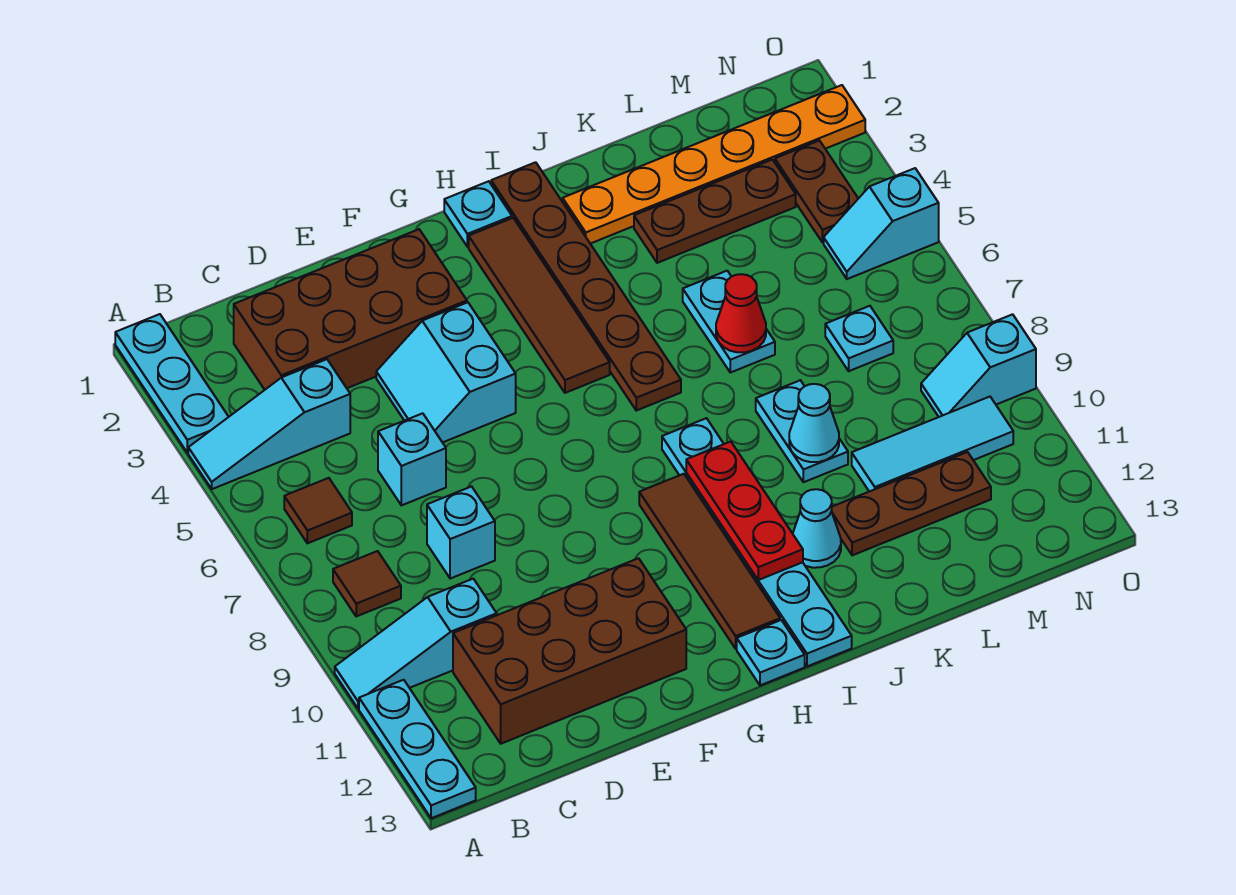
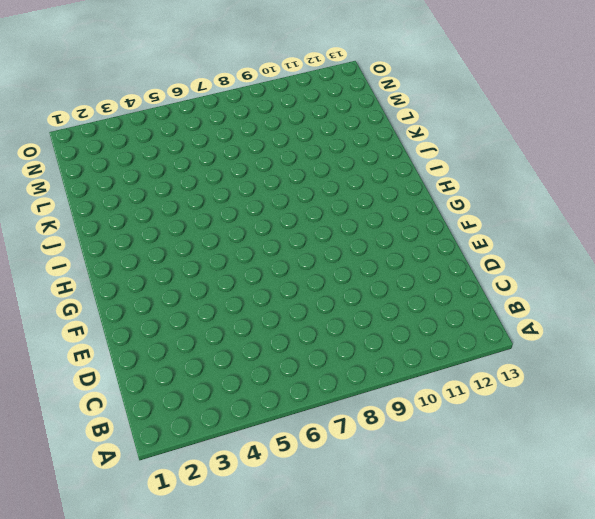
none -> cyan plate A1:A3 level 1
none -> cyan slope A4:C4 level 1 top C
none -> cyan slope A10:C10 level 1 top C
none -> cyan plate A11:A13 level 1

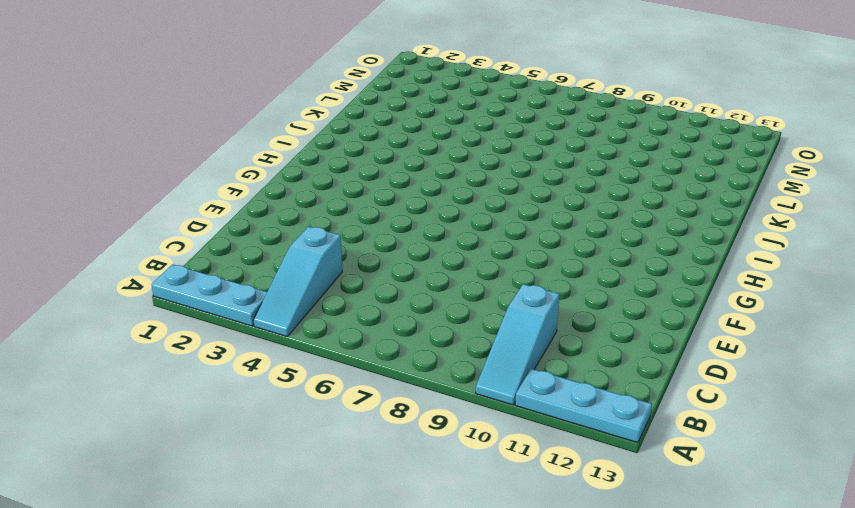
none -> brown tile B6 level 1
none -> brown tile B8 level 1
none -> brown brick C2:F3 level 1
none -> brown brick C11:F12 level 1

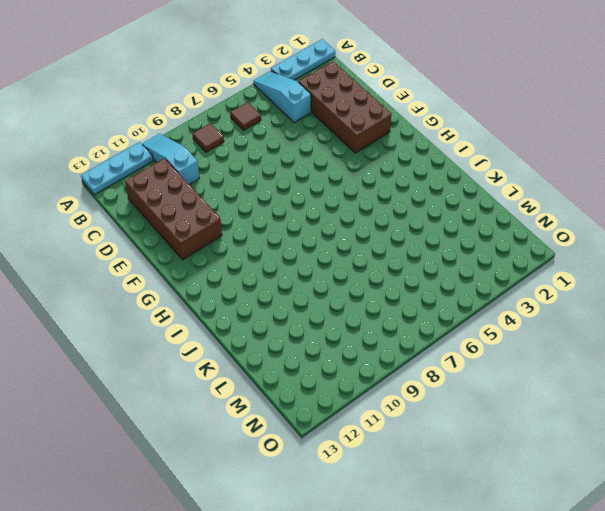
none -> cyan brick D6 level 1
none -> cyan brick D8 level 1
none -> cyan slope E4:F5 level 1 top F
none -> cyan plate H1 level 1

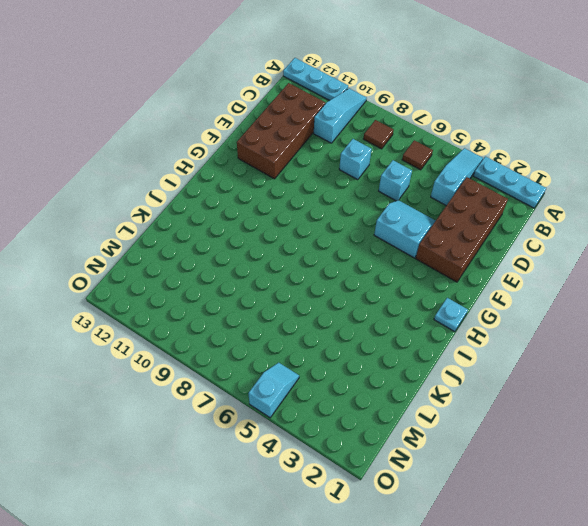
none -> brown tile H2:H5 level 1
none -> brown tile H9:H12 level 1
none -> cyan plate H13 level 1
none -> brown plate I1:I6 level 1

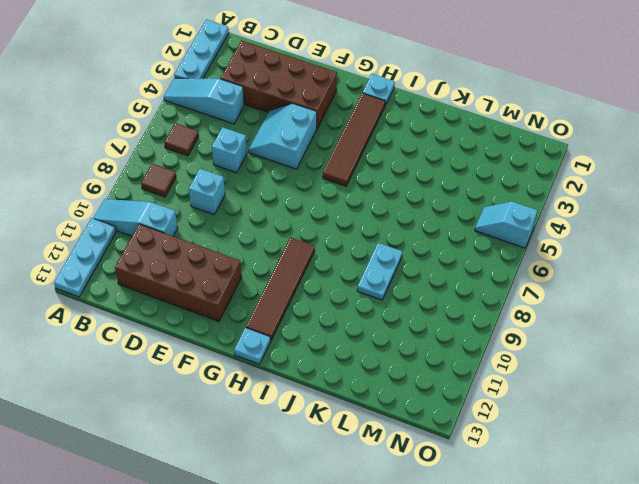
none -> brown plate I1:I6 level 1
none -> cyan plate I8:I13 level 1
none -> orange plate J2:O2 level 1
none -> cyan cone J11 level 1

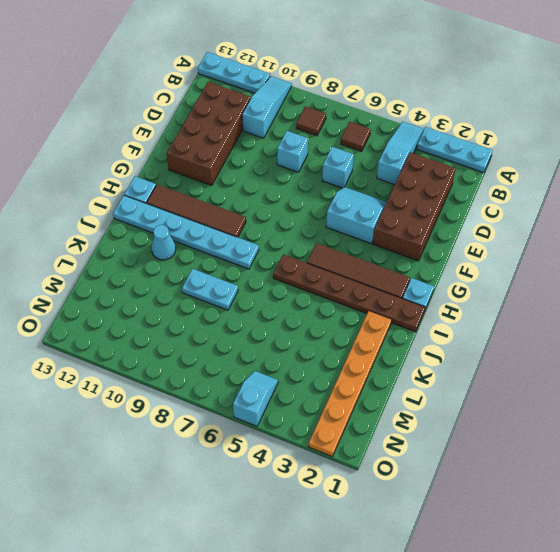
none -> brown plate K3:M3 level 1
none -> cyan plate K5:K6 level 1
none -> brown plate K11:M11 level 1
none -> cyan tile L10:N10 level 1

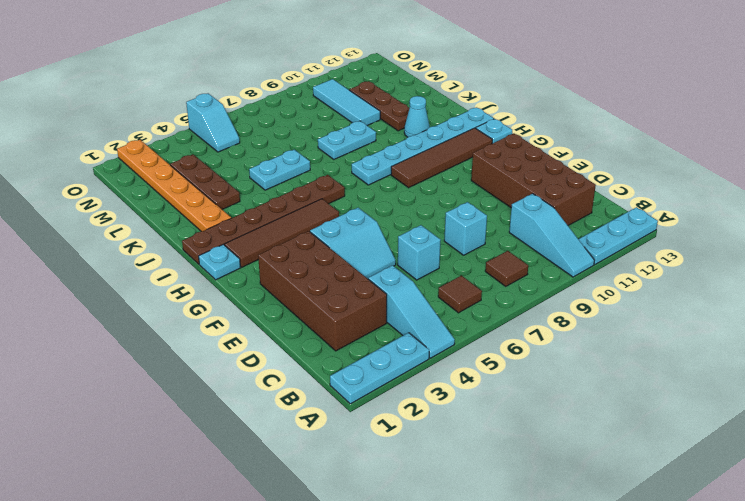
none -> cyan plate M7 level 1
none -> brown plate N3:N4 level 1
none -> cyan slope N9:O9 level 1 top O
none -> red plate I9:I11 level 2

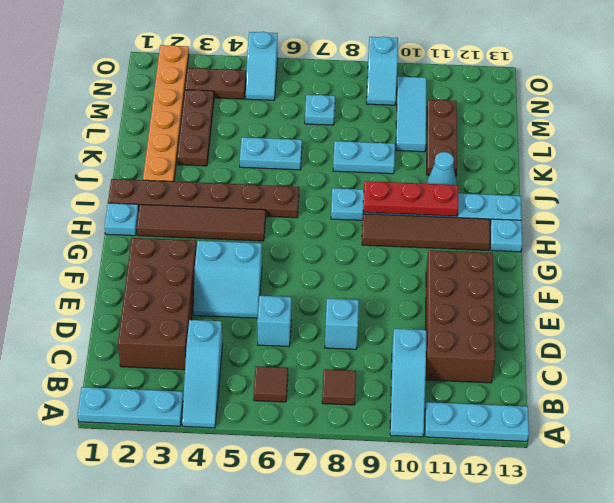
none -> red cone K6 level 2
none -> cyan cone K9 level 2

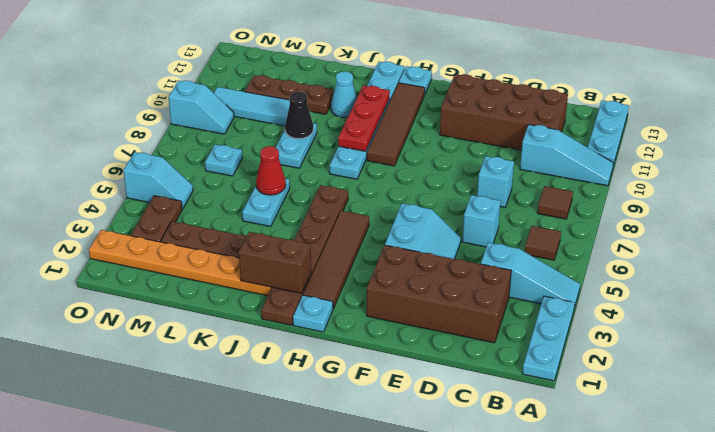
brown brick I2:J2 level 2 -> none
black cone K9 level 2 -> cyan cone K9 level 2

